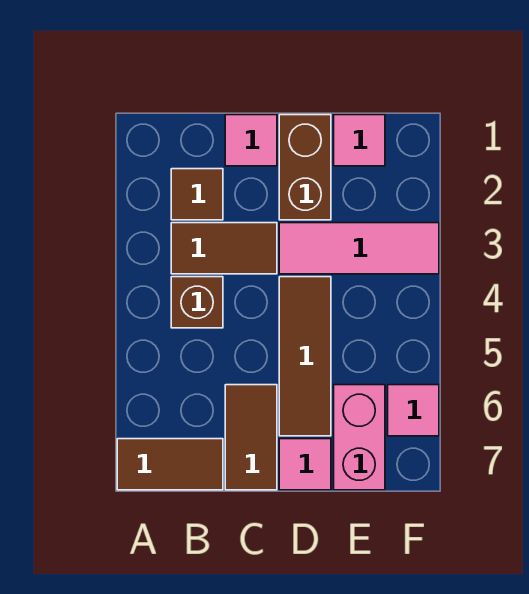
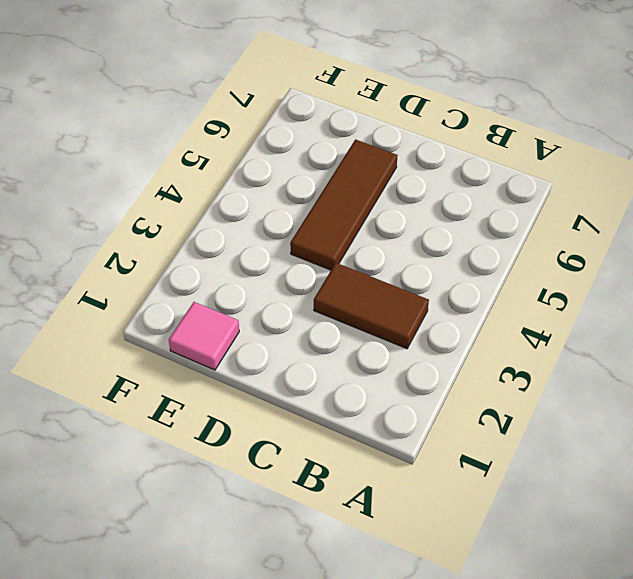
none -> brown tile A7:B7 level 1
none -> brown tile B2 level 1
none -> brown brick B4 level 1

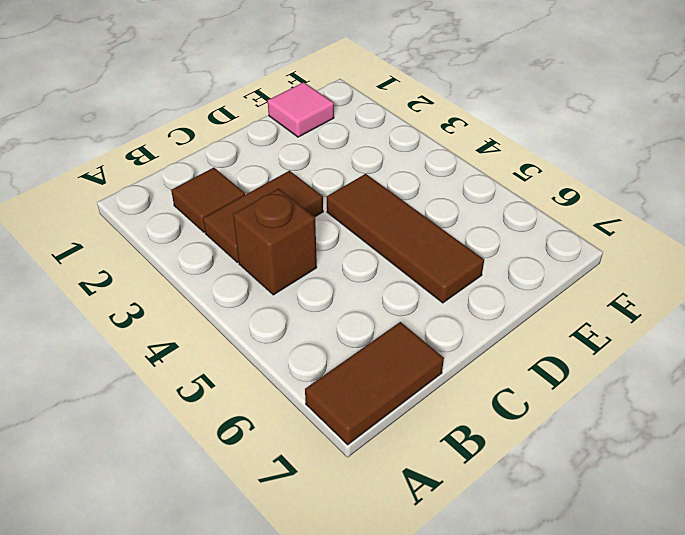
none -> pink tile C1 level 1
none -> brown tile C6:C7 level 1
none -> brown brick D1:D2 level 1

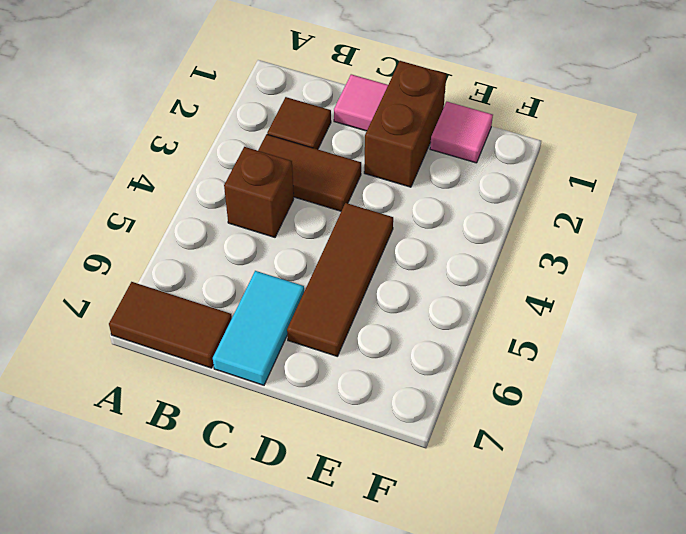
cyan tile C6:C7 level 1 -> brown tile C6:C7 level 1
none -> pink tile D3:F3 level 1
none -> pink tile D7 level 1
none -> pink brick E6:E7 level 1

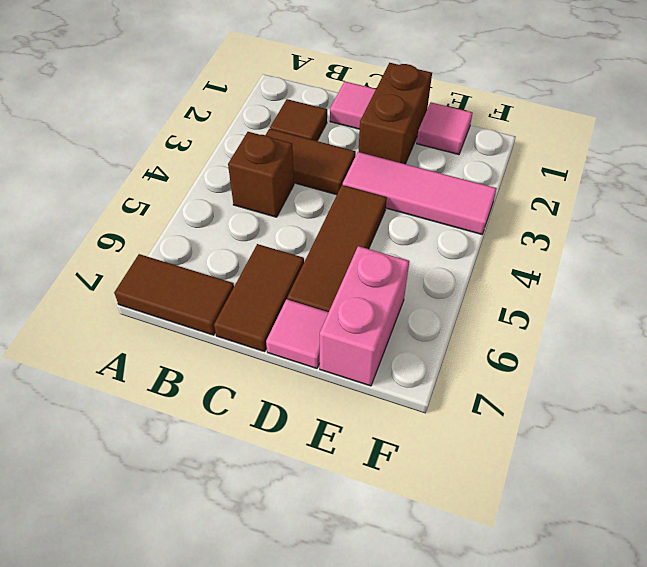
none -> pink tile F6 level 1

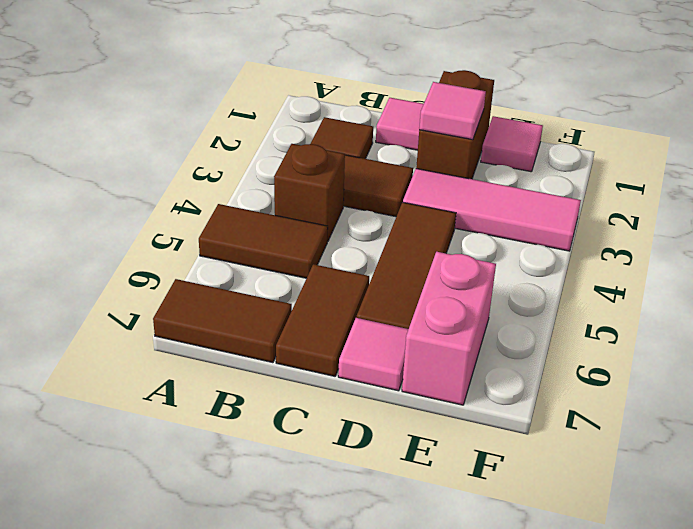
brown tile A5:B5 level 1 -> none
pink tile D2 level 2 -> pink tile F6 level 1

